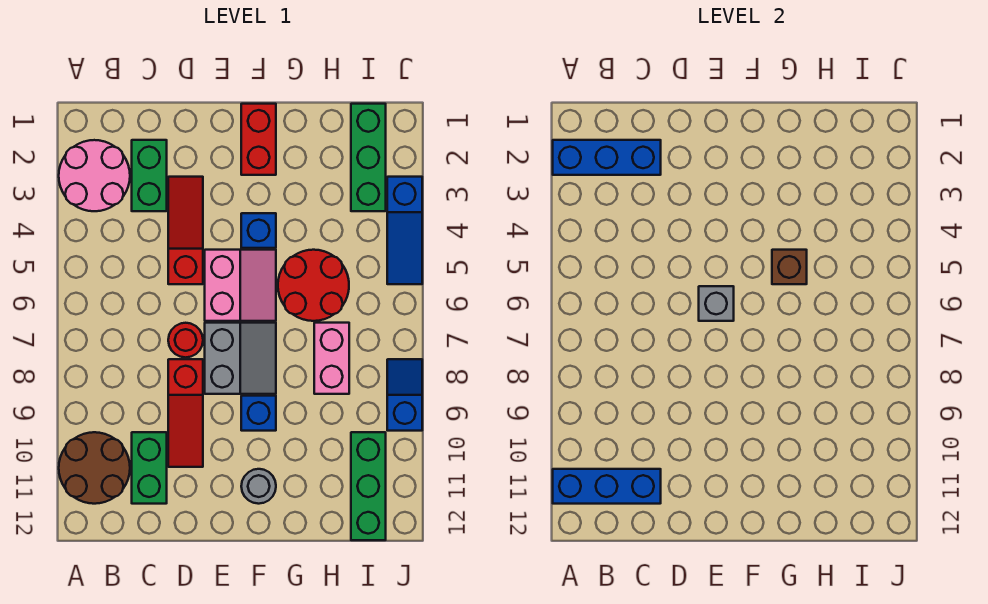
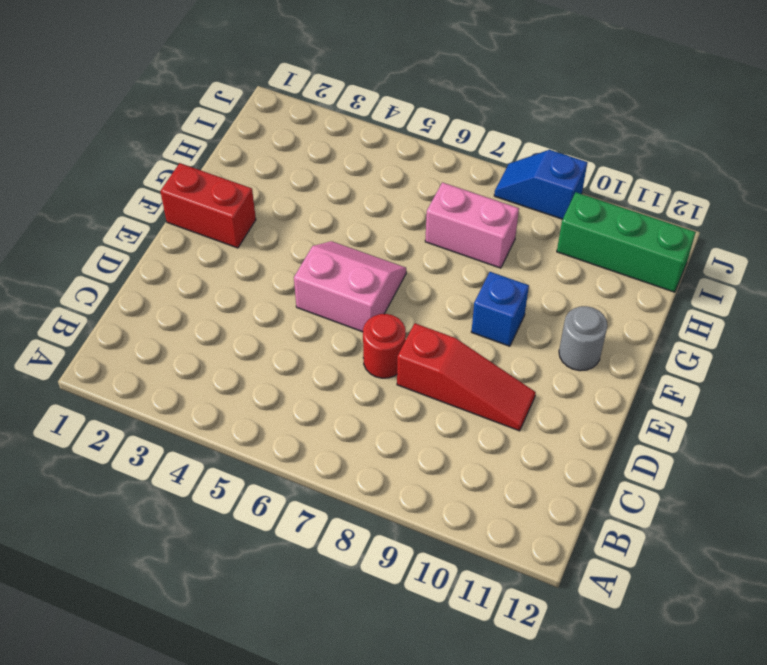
none -> pink round brick A2:B3 level 1
none -> brown round brick A10:B11 level 1
none -> green brick C2:C3 level 1

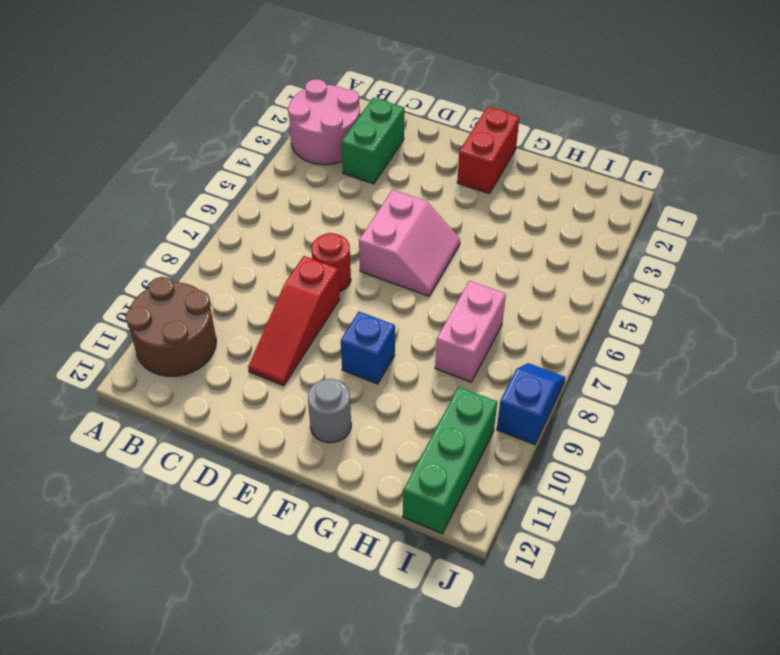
none -> green brick C10:C11 level 1
none -> red slope D3:D5 level 1 top 5
none -> grey slope E7:F8 level 1 top E

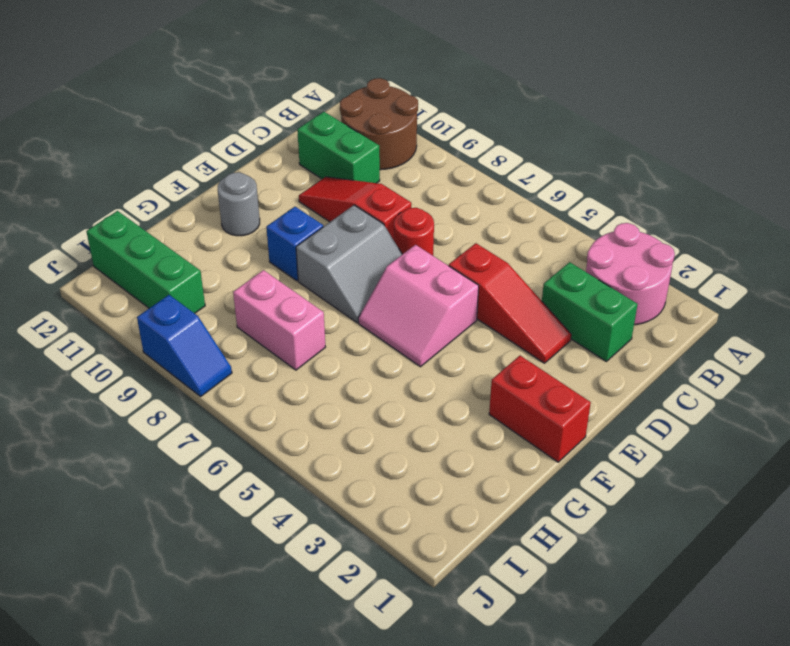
grey slope E7:F8 level 1 top 8 -> grey slope E7:F8 level 1 top E
none -> blue brick F4 level 1
none -> red round brick G5:H6 level 1
none -> green brick I1:I3 level 1

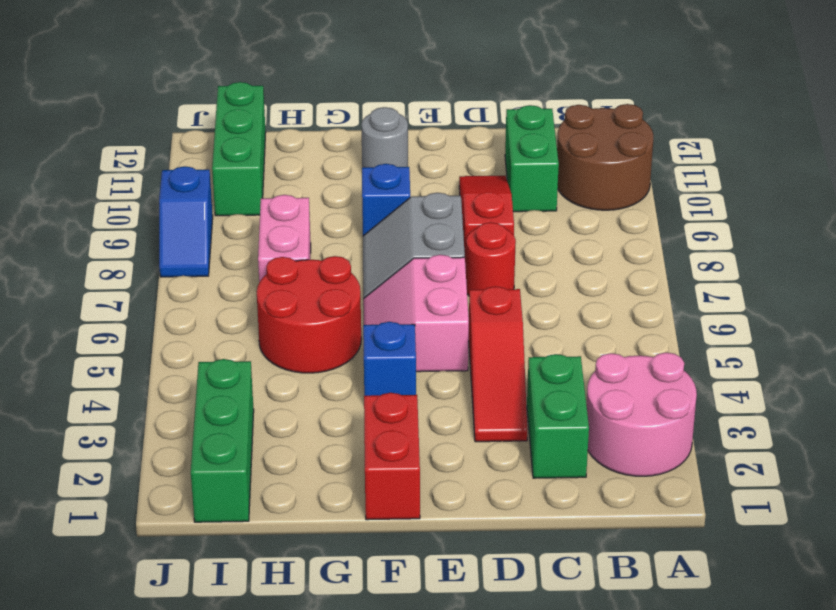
none -> blue slope J3:J5 level 1 top 3
none -> blue brick A2:C2 level 2
none -> blue brick A11:C11 level 2

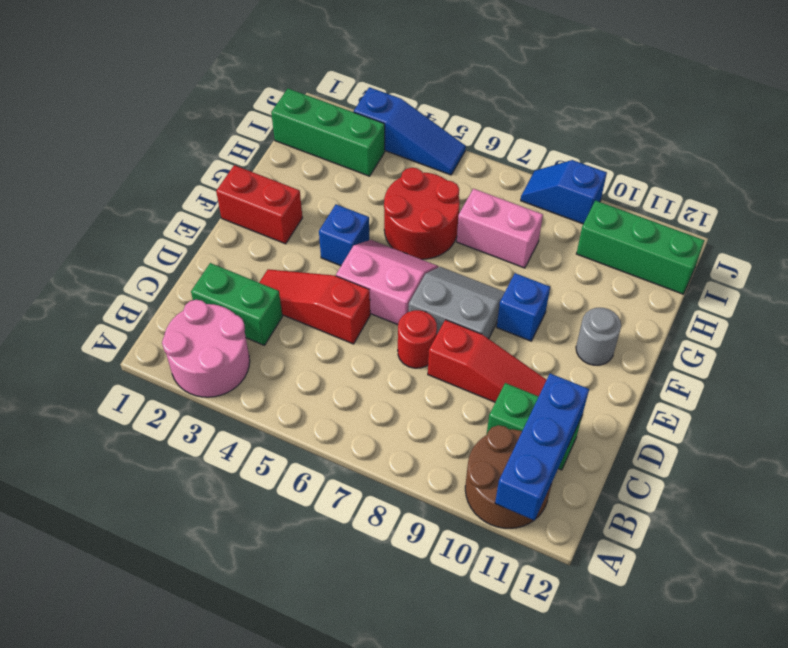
none -> blue brick A2:C2 level 2
none -> grey brick E6 level 2
none -> brown brick G5 level 2

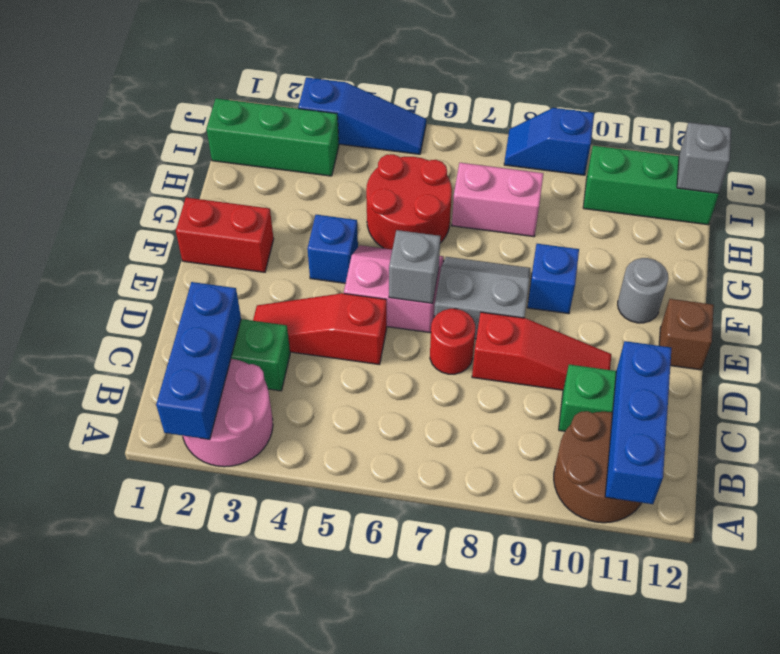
brown brick E12 level 1 -> brown brick G5 level 2
grey brick I12 level 2 -> none

